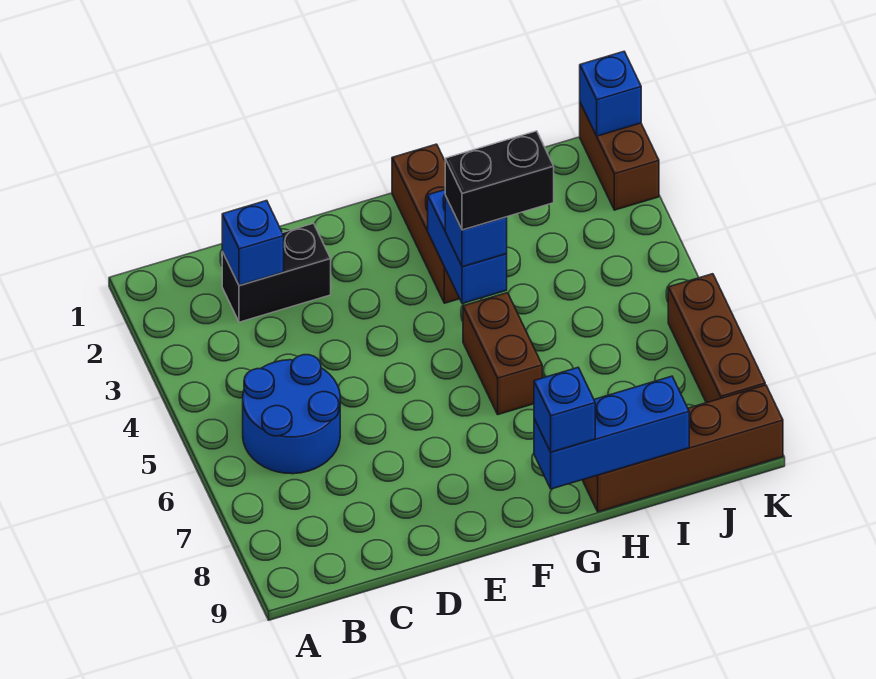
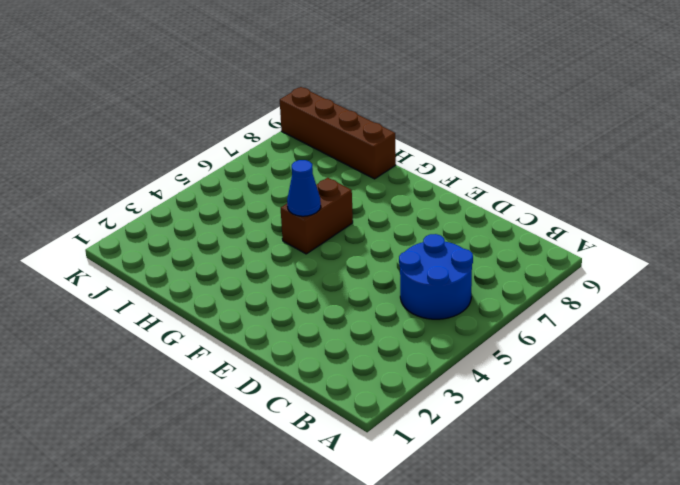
blue cone G5 level 2 -> none
none -> black brick C2:D2 level 1
none -> brown brick G1:G3 level 1
none -> brown brick K1:K2 level 1

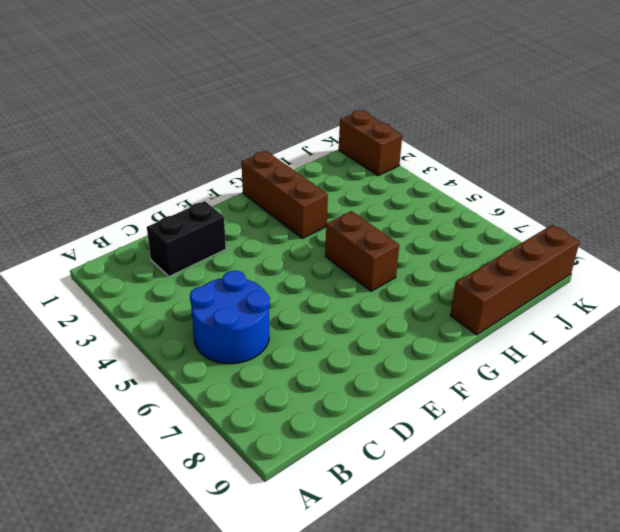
none -> brown brick K6:K8 level 1
none -> blue brick C2 level 2
none -> blue brick G3:G4 level 2

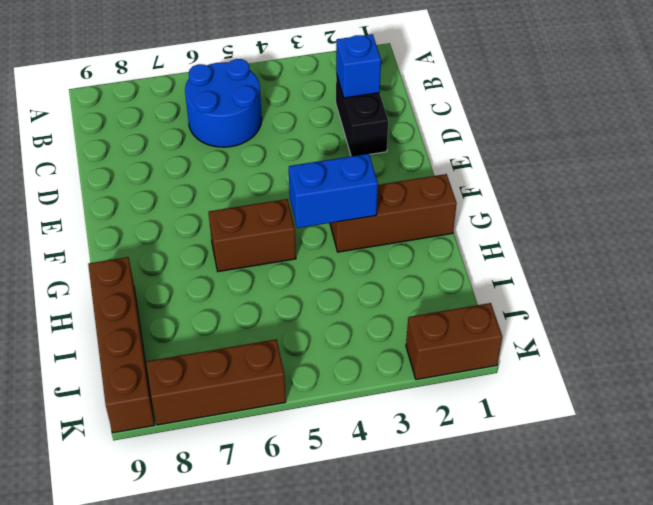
none -> blue brick G9:I9 level 2
none -> blue brick K1 level 2
none -> blue brick G4 level 3

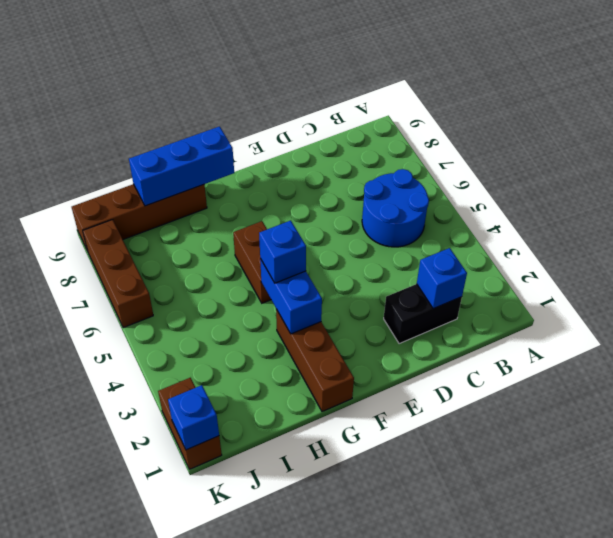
none -> blue brick G9 level 3
none -> black brick G4:H4 level 4

